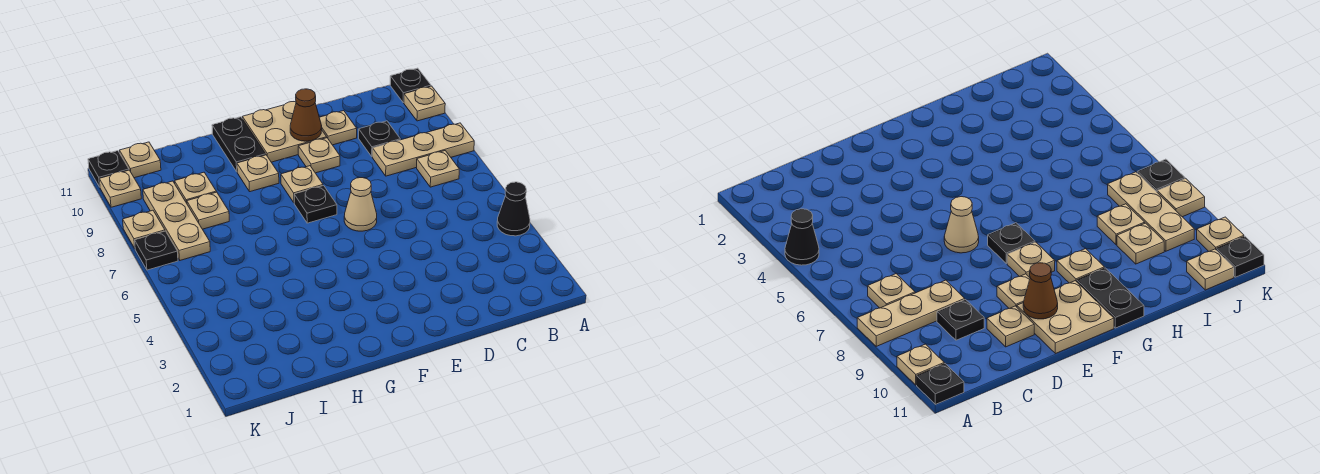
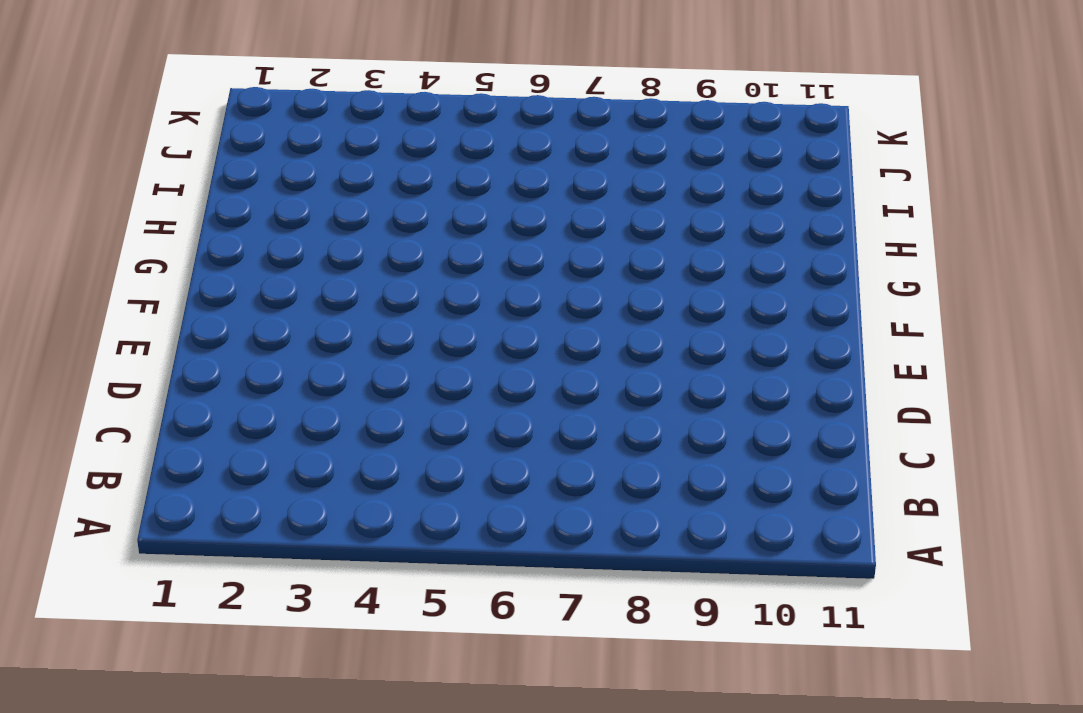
none -> black cone A4 level 1
none -> tan plate A8:C8 level 1
none -> tan plate A10 level 1

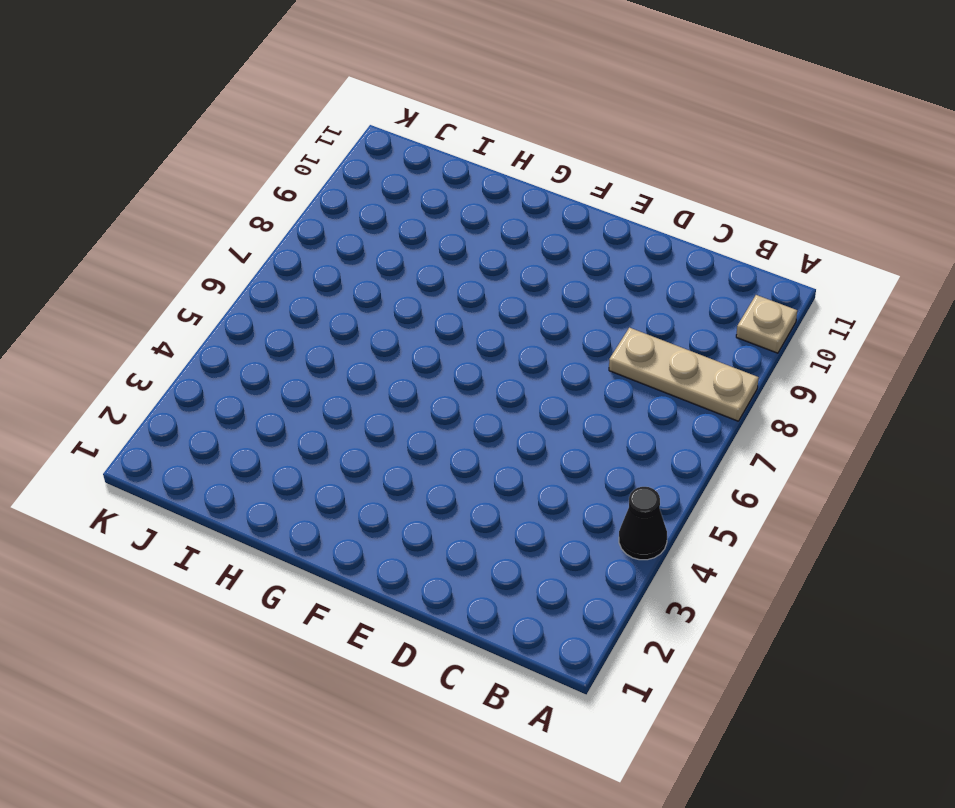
none -> black plate A11 level 1
none -> tan plate B7 level 1
none -> black plate C9 level 1

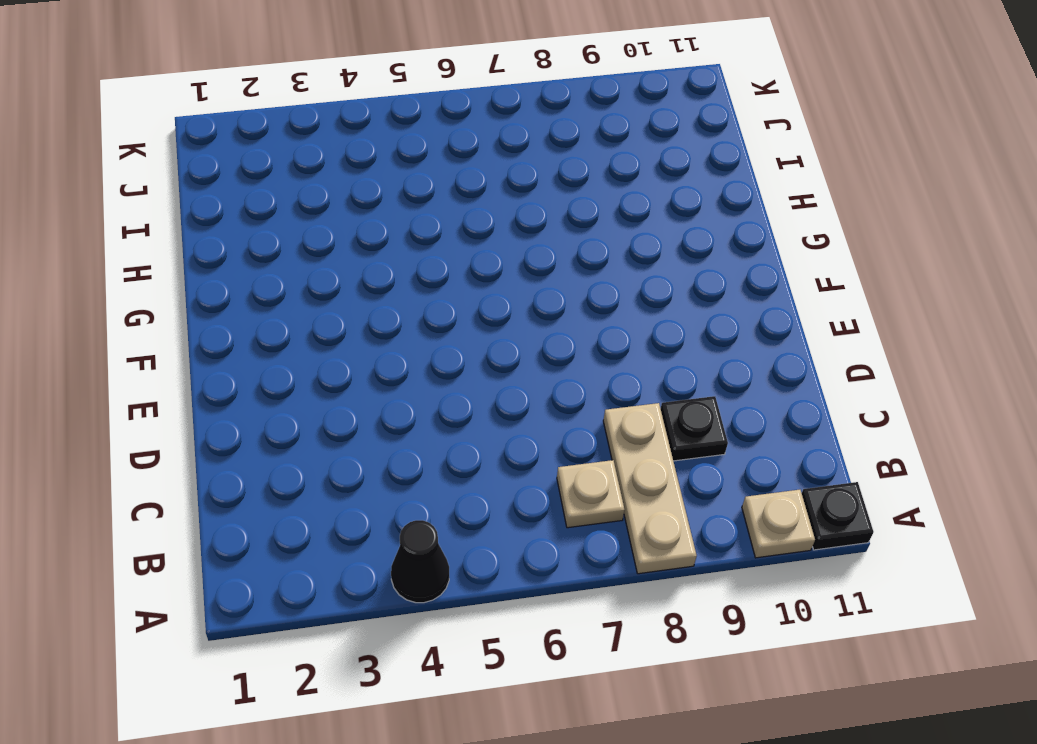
none -> tan plate D10 level 1
none -> tan cone E6 level 1
none -> tan plate E9 level 1

